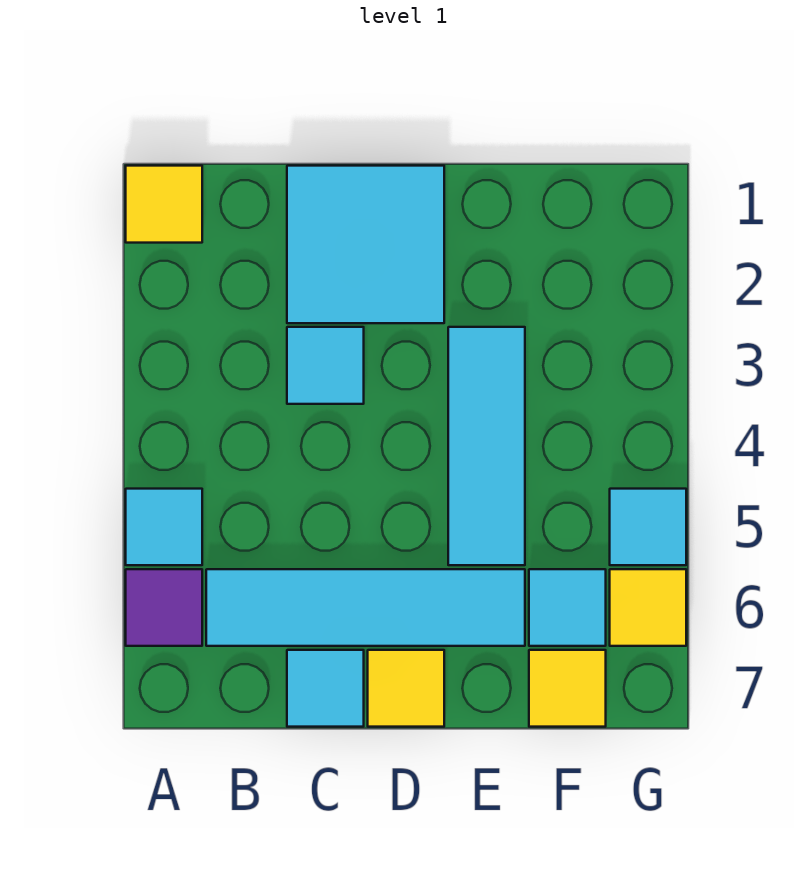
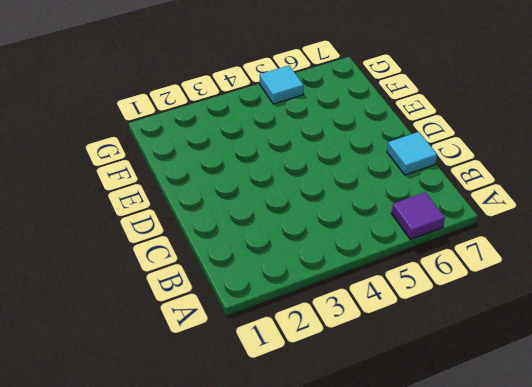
none -> yellow tile A1 level 1
none -> cyan tile A5 level 1
none -> cyan tile B6:E6 level 1

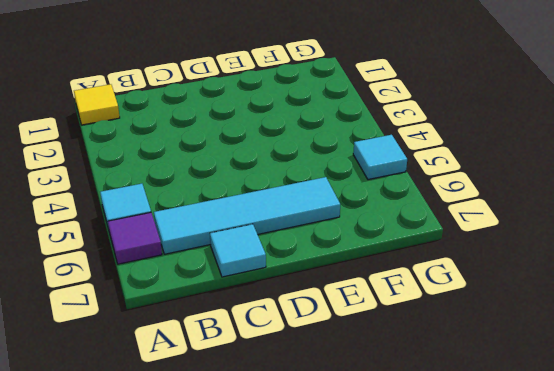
none -> cyan tile C1:D2 level 1
none -> cyan tile C3 level 1
none -> yellow tile D7 level 1

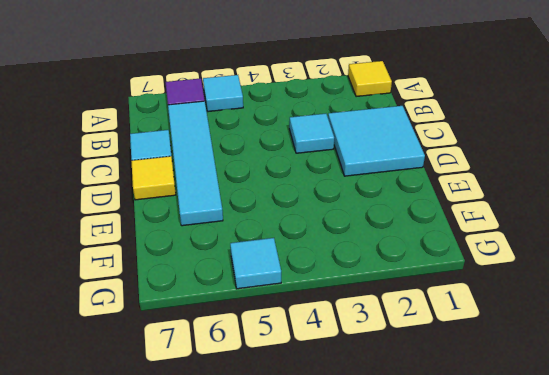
none -> cyan tile E3:E5 level 1
none -> cyan tile F6 level 1
none -> yellow tile F7 level 1

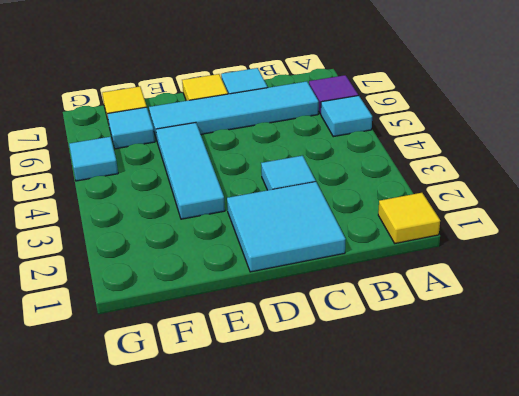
none -> yellow tile G6 level 1

